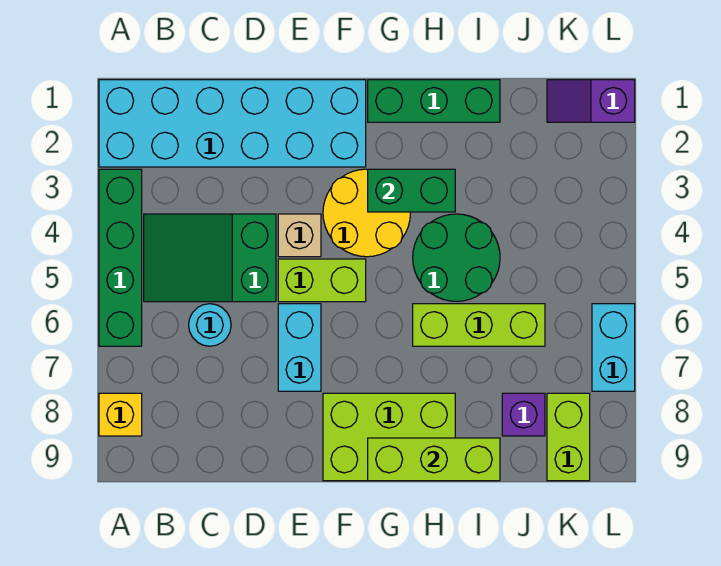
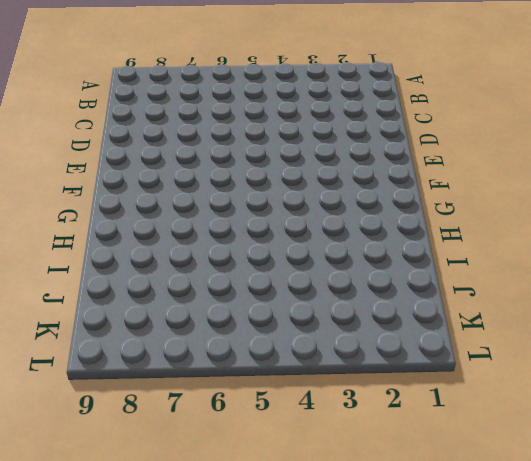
none -> cyan brick A1:F2 level 1
none -> green brick A3:A6 level 1
none -> yellow brick A8 level 1

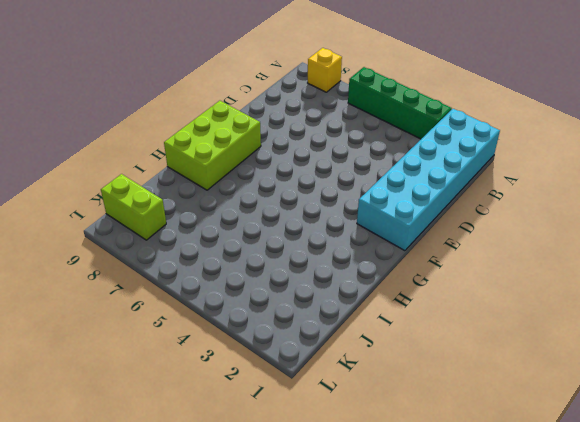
none -> green slope B4:D5 level 1 top D
none -> cyan round brick C6 level 1
none -> tan brick E4 level 1

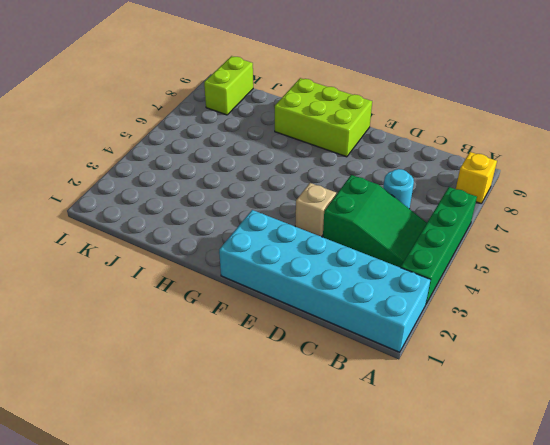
none -> lime brick E5:F5 level 1
none -> cyan brick E6:E7 level 1
none -> yellow round brick F3:G4 level 1

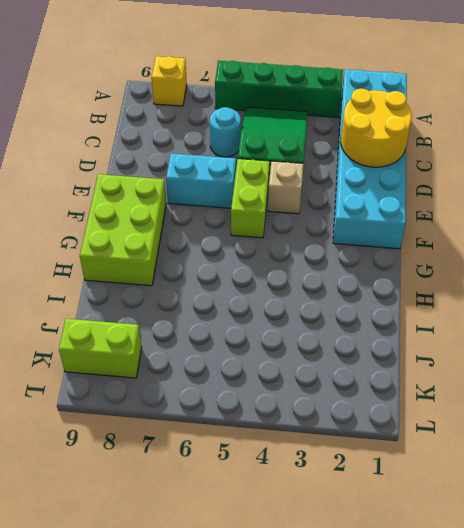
yellow round brick C1:D2 level 2 -> yellow round brick F3:G4 level 1
none -> green brick G1:I1 level 1
none -> green round brick H4:I5 level 1
none -> lime brick H6:J6 level 1

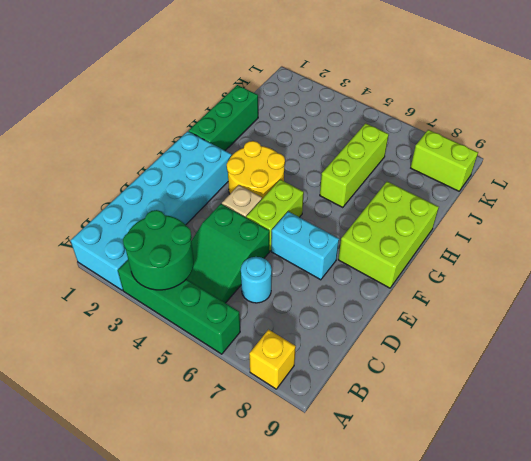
green round brick A3:B4 level 2 -> green round brick H4:I5 level 1
none -> purple brick J8 level 1
none -> purple slope K1:L1 level 1 top L
none -> cyan brick L6:L7 level 1

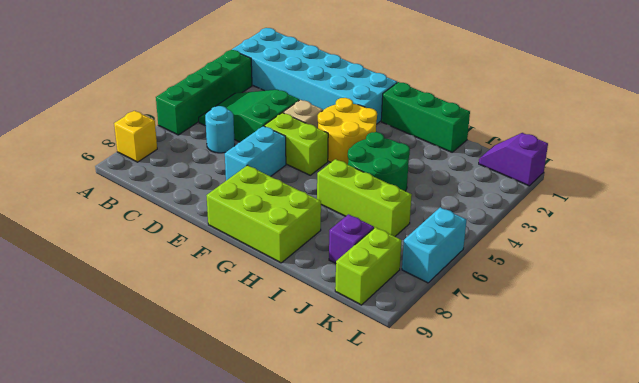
none -> green brick G3:H3 level 2
none -> lime brick G9:I9 level 2

